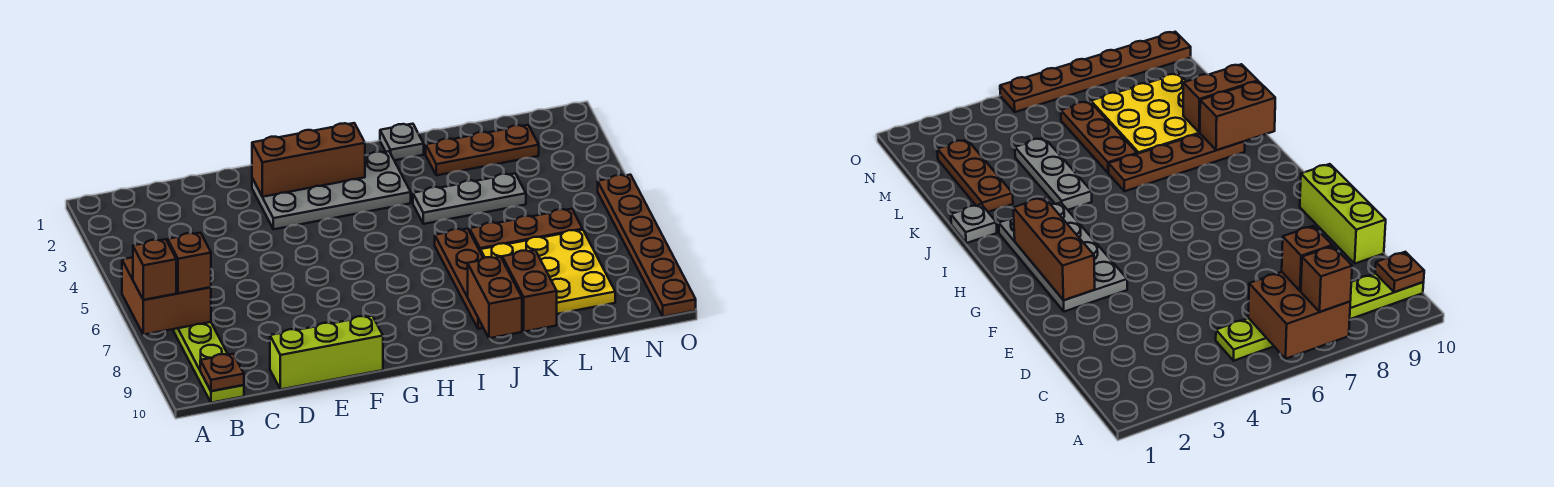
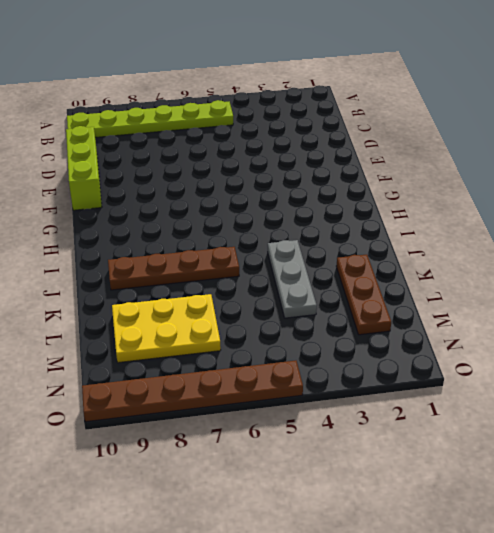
yellow plate L7:M9 level 1 -> yellow plate K7:M9 level 1
none -> grey plate F2:I3 level 1
none -> grey plate J1 level 1
none -> brown plate K6:M6 level 1

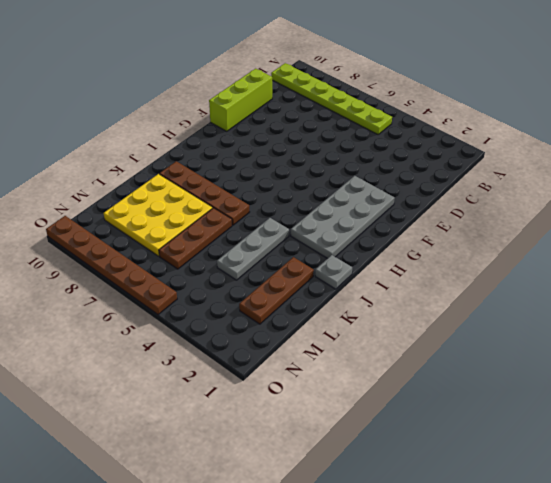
none -> brown brick A6:B7 level 2
none -> brown plate B10 level 2
none -> brown brick F2:H2 level 2

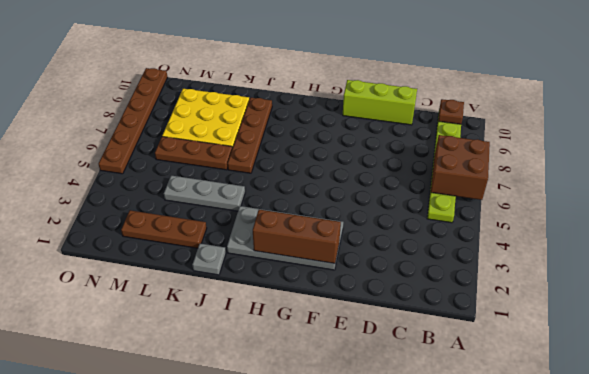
none -> brown brick J9:J10 level 2
none -> brown brick K9:K10 level 2
none -> brown brick A7 level 3

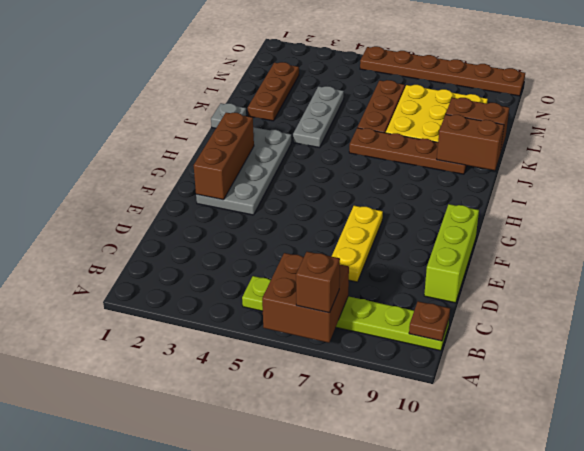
yellow plate D7:F7 level 1 -> none
none -> brown brick B7 level 3

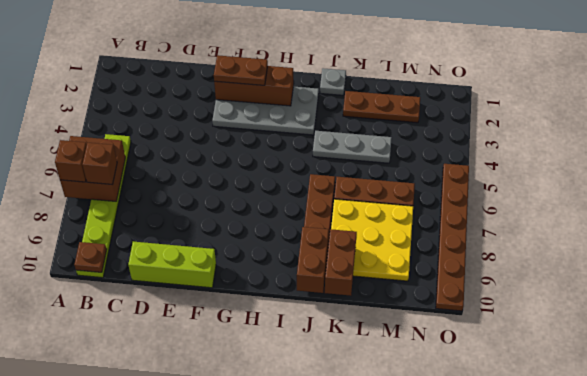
brown plate F2:G2 level 3 -> none

